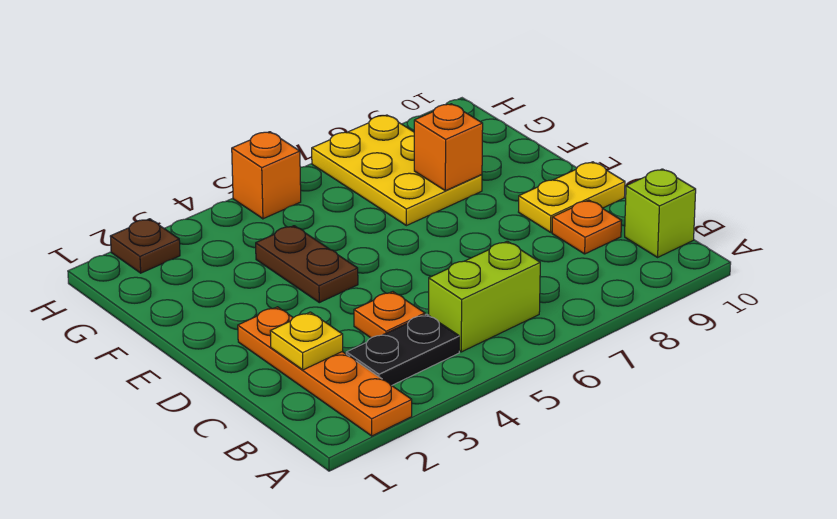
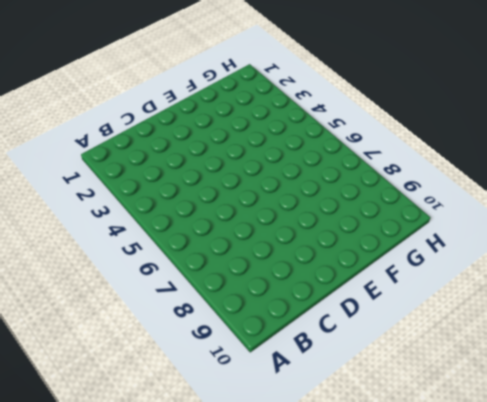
none -> orange plate A2:D2 level 1
none -> black plate B3:B4 level 1
none -> lime brick B5:B6 level 1

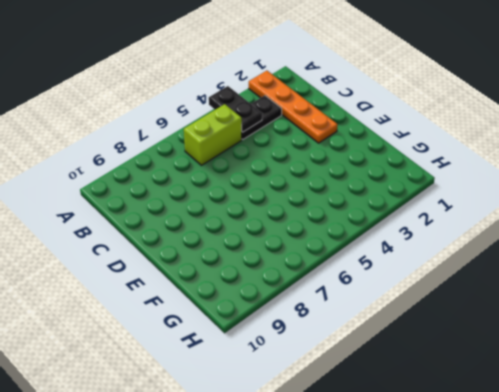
black plate A4:B4 level 2 -> none
none -> lime brick B10 level 1
none -> orange plate C4 level 1
none -> orange plate C9 level 1

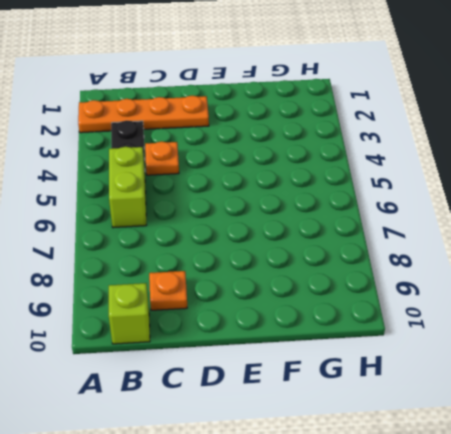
none -> yellow plate D9:D10 level 1
none -> brown plate E4:F4 level 1
none -> yellow plate F7:H8 level 1

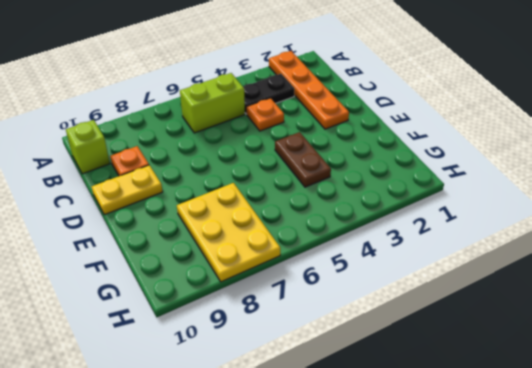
none -> brown plate H2 level 1
none -> orange brick H5 level 1
none -> yellow plate C2 level 2

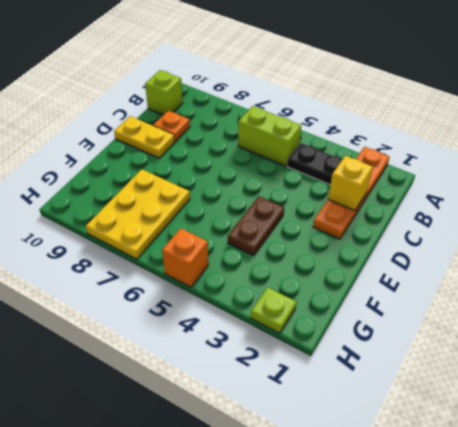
yellow brick C2 level 2 -> yellow plate C2 level 2
lime plate H2 level 1 -> brown plate H2 level 1
none -> orange plate C4 level 1
none -> orange brick F8 level 2

